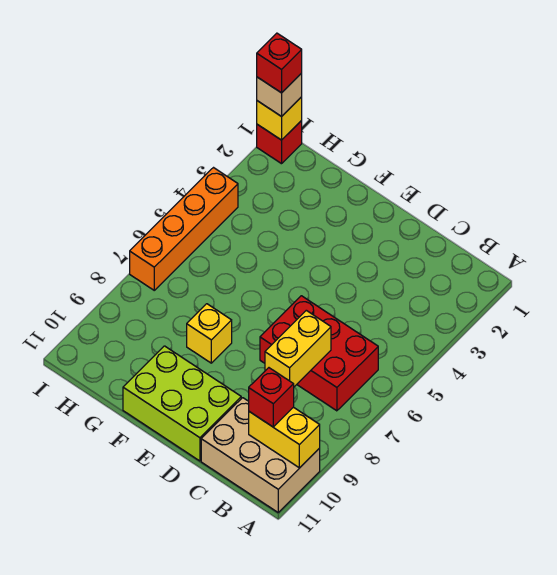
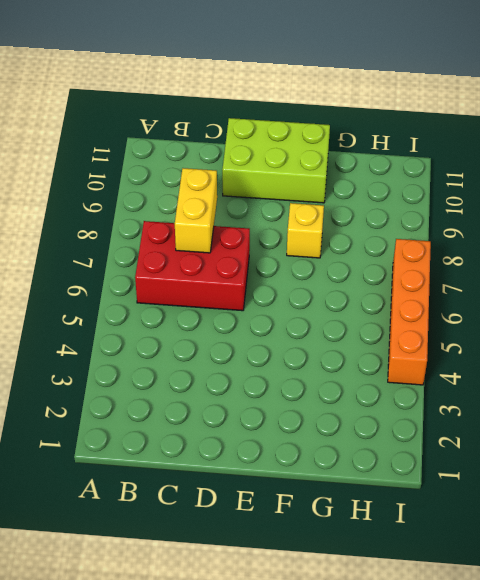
none -> tan brick A10:C11 level 1
none -> red brick I1 level 1
none -> yellow brick A10:B10 level 2

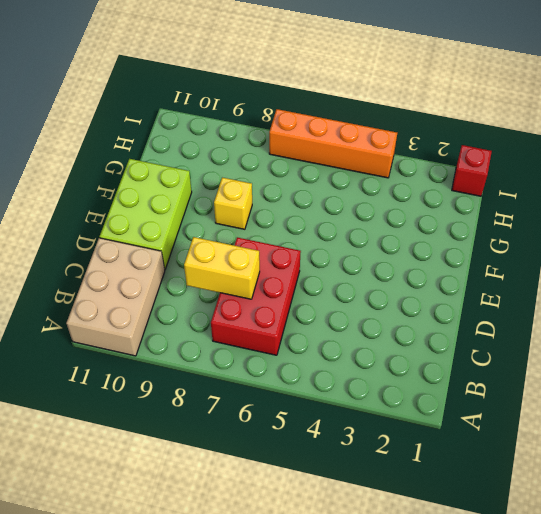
none -> yellow brick A10:B10 level 2
none -> yellow brick I1 level 2
none -> red brick B10 level 3

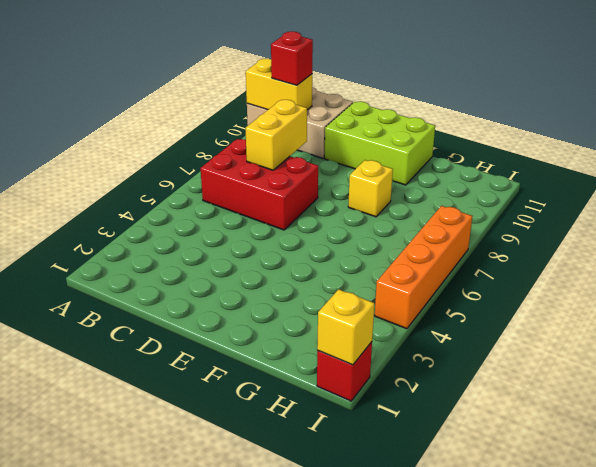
none -> tan brick I1 level 3
none -> red brick I1 level 4

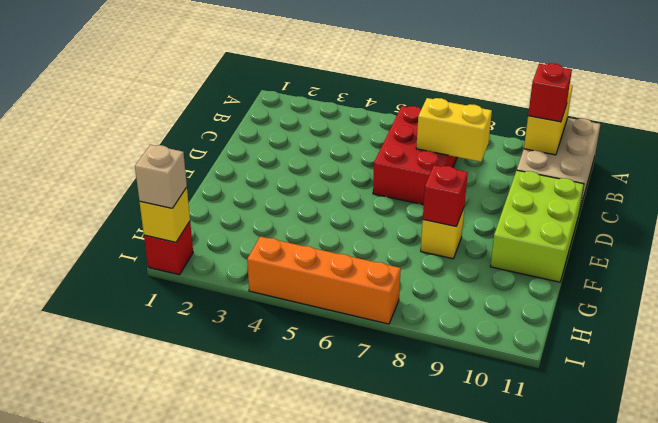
red brick F8 level 2 -> red brick I1 level 4

